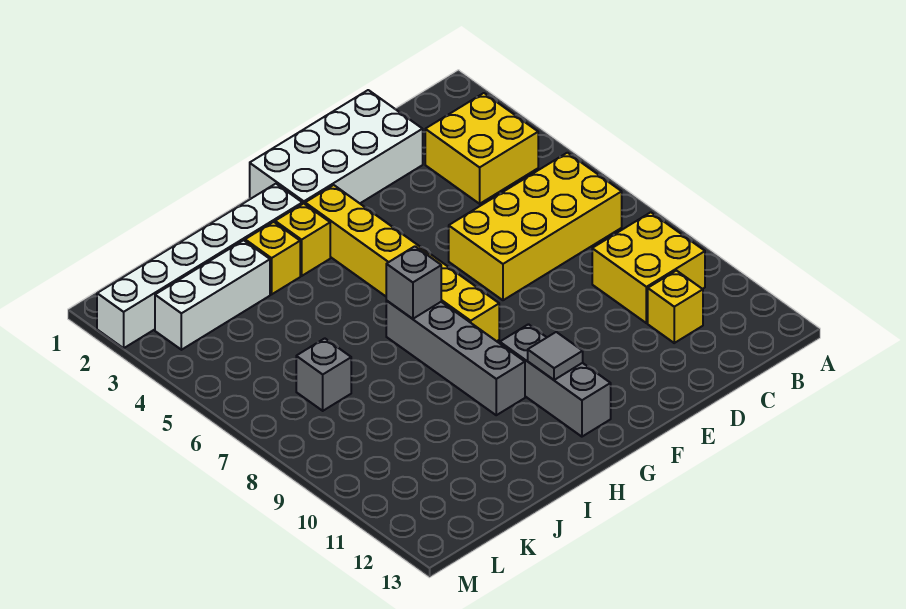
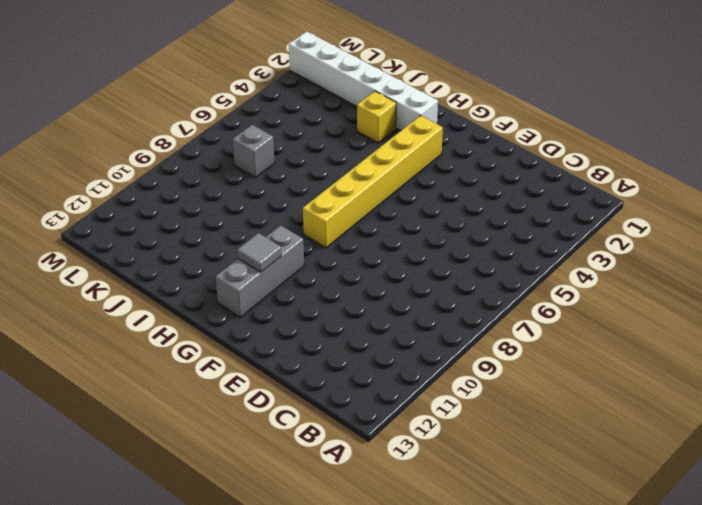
none -> yellow brick B3:C4 level 1
none -> yellow brick B6:E7 level 1
none -> yellow brick B9:C10 level 1

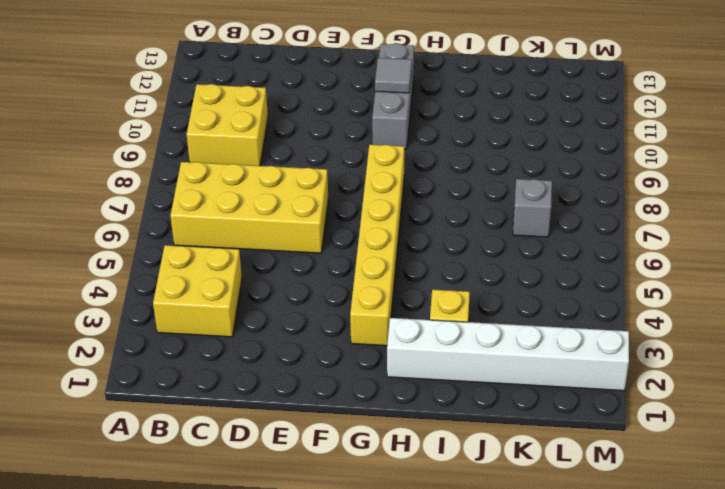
none -> yellow brick C11 level 1
none -> white brick D1:G2 level 1
none -> yellow brick H3 level 1

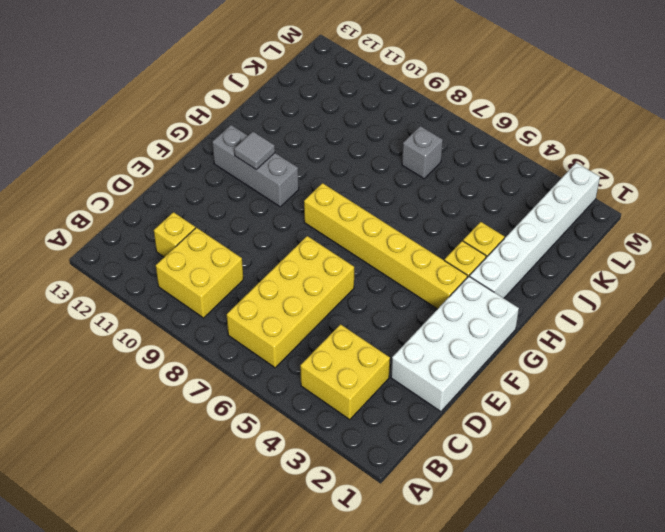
none -> grey brick H7:H10 level 1
none -> white brick J3:L3 level 1
none -> grey brick H7 level 2

